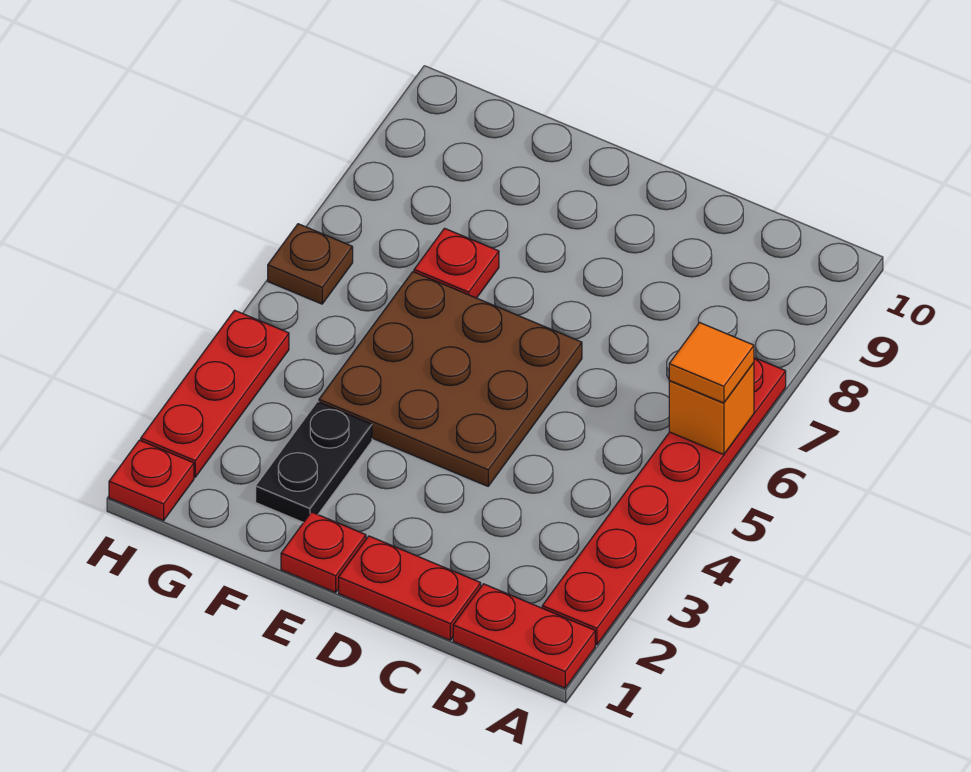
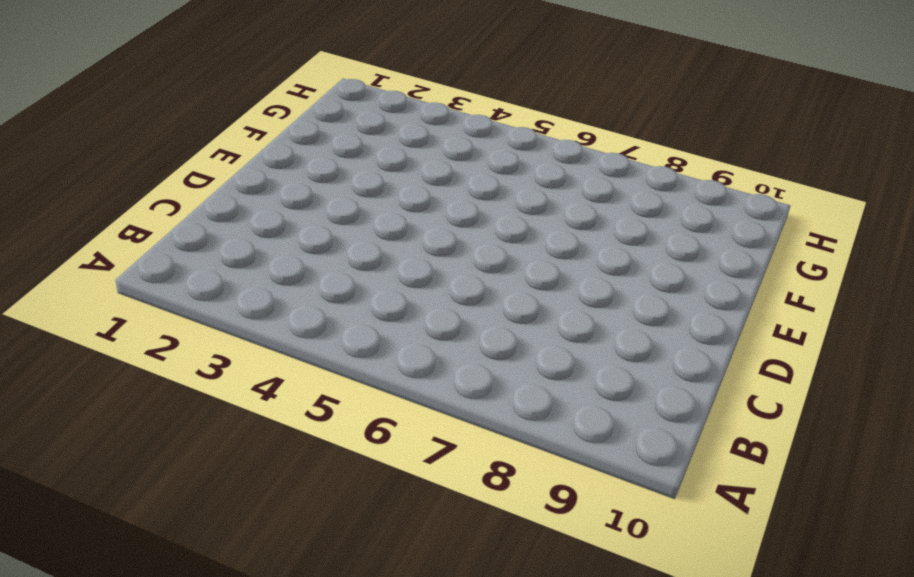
none -> red plate A1:B1 level 1
none -> red plate A2:A7 level 1
none -> red plate C1:D1 level 1

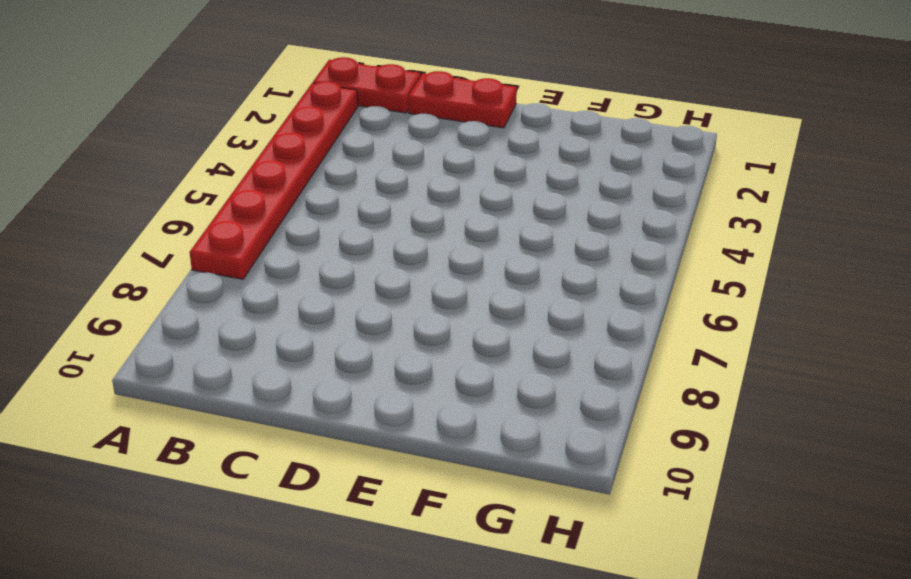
none -> brown plate D4:F6 level 1
none -> red plate E1 level 1
none -> black plate F2:F3 level 1

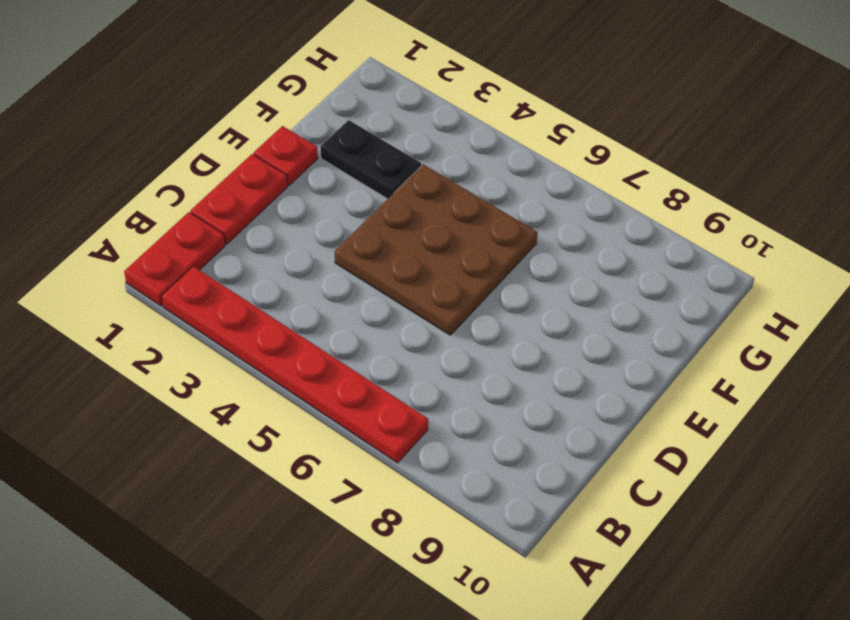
none -> red plate F7 level 1
none -> red plate H1 level 1
none -> red plate H2:H4 level 1

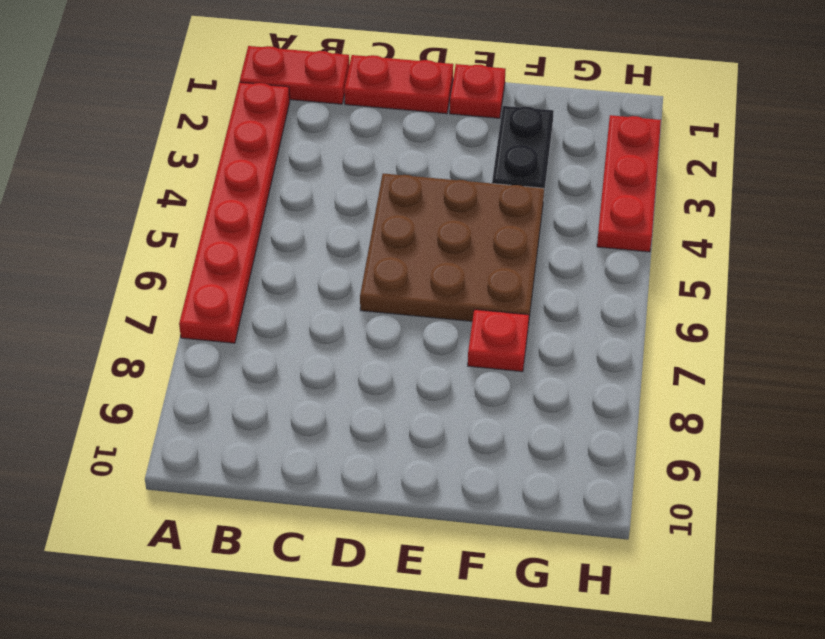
none -> red plate H1 level 1
none -> brown plate H6 level 1
none -> orange brick A6 level 2

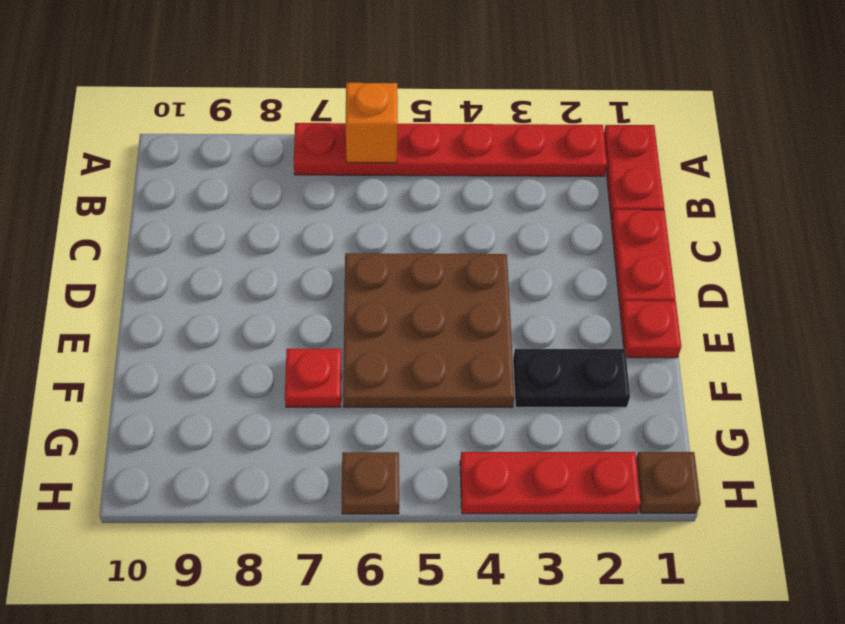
brown plate H1 level 1 -> red plate H1 level 1
none -> orange tile A6 level 3

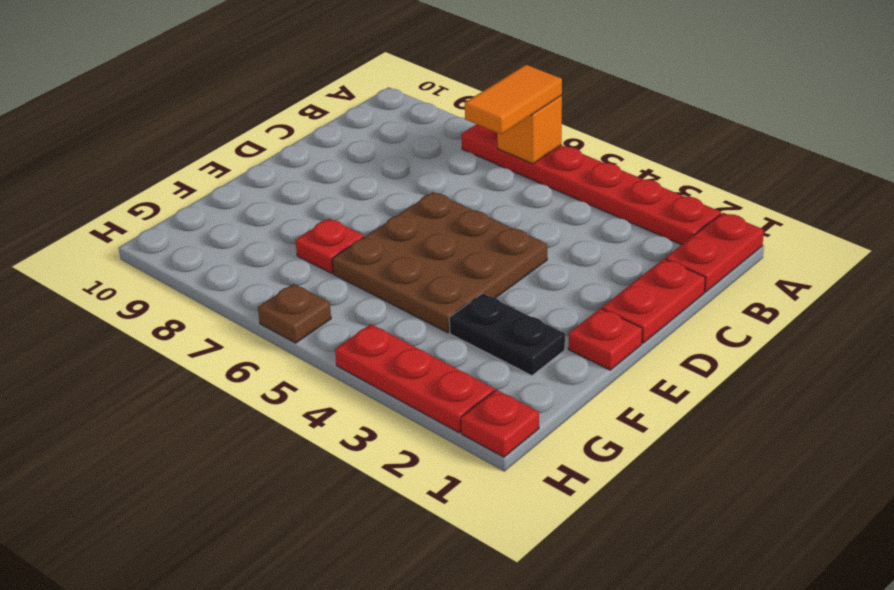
orange tile A6:B6 level 3 -> orange tile A6 level 3

